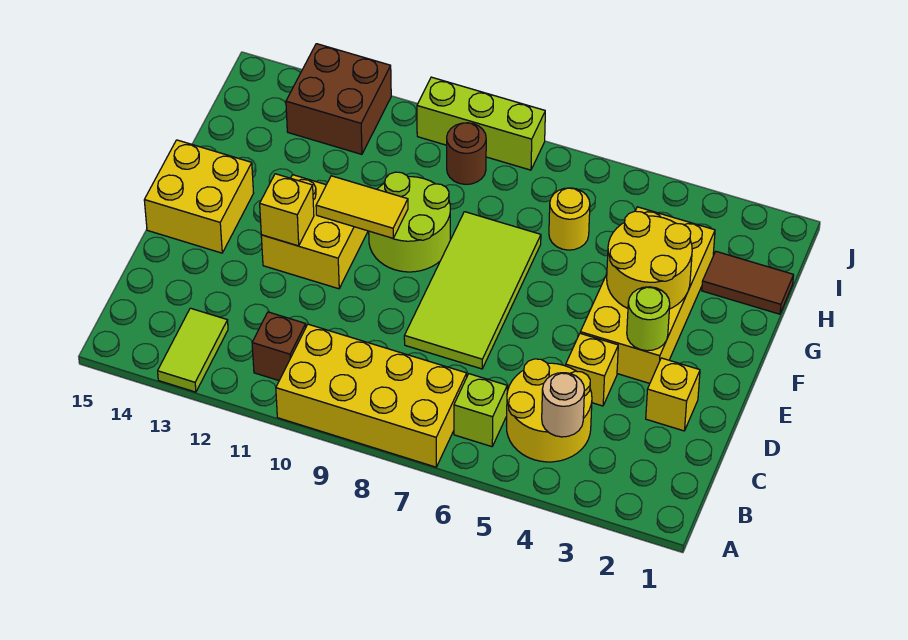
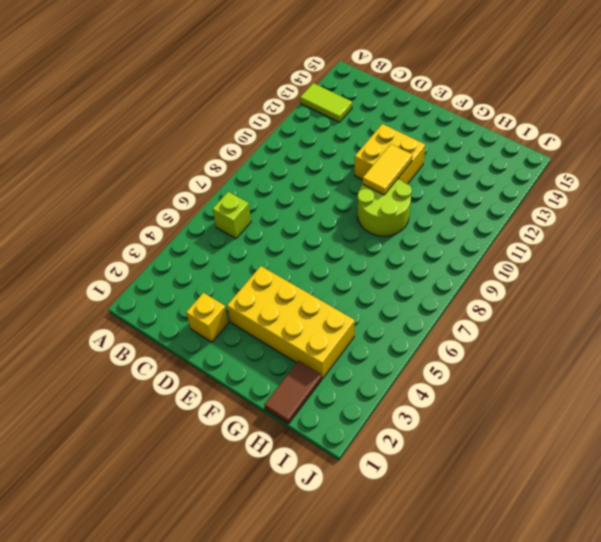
none -> yellow brick A7:B10 level 1
none -> yellow round brick B4:C5 level 1
none -> brown brick B11 level 1

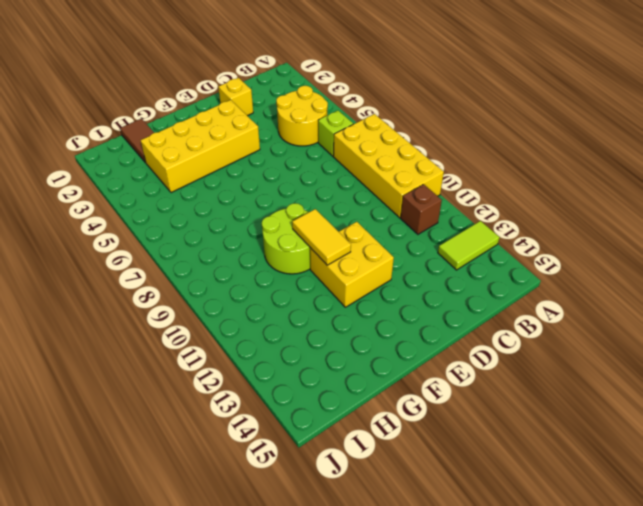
none -> yellow brick D4 level 1
none -> lime tile D7:G8 level 1
none -> yellow brick E14:F15 level 1

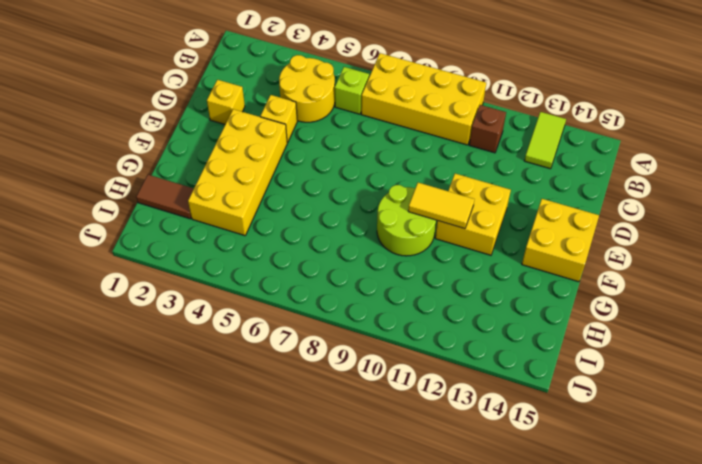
none -> lime tile D7:G8 level 1
none -> yellow round brick H6 level 1
none -> brown round brick I9 level 1

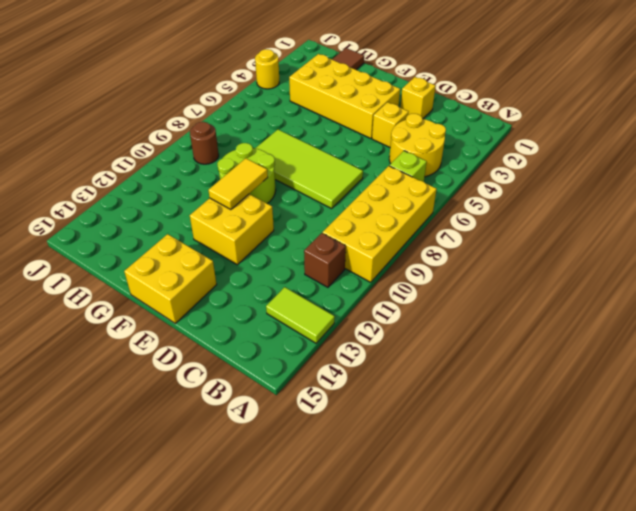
yellow round brick J4 level 1 -> yellow round brick H6 level 1
none -> brown brick I12:J13 level 1
none -> lime brick J8:J10 level 1
none -> tan round brick B4 level 2

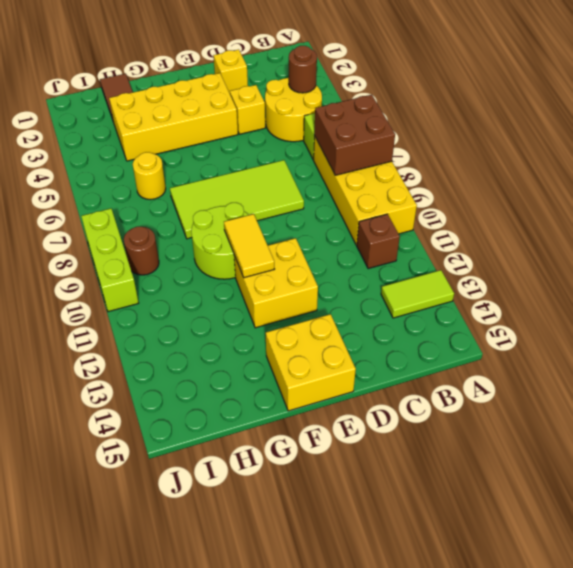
brown brick A7:B8 level 2 -> brown brick I12:J13 level 1
brown round brick B4 level 2 -> tan round brick B4 level 2
none -> lime round brick E3 level 2
none -> yellow brick E12 level 2
none -> yellow round brick F3:G4 level 2

